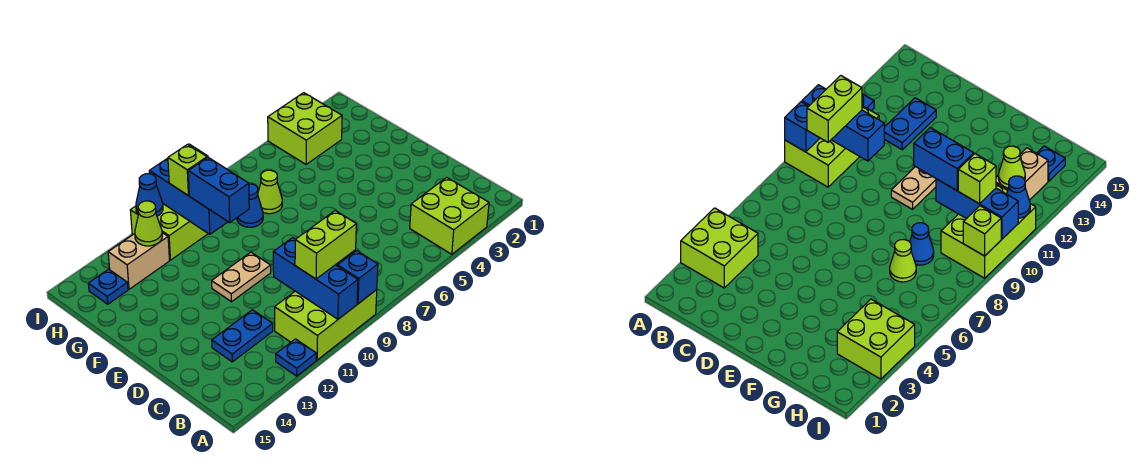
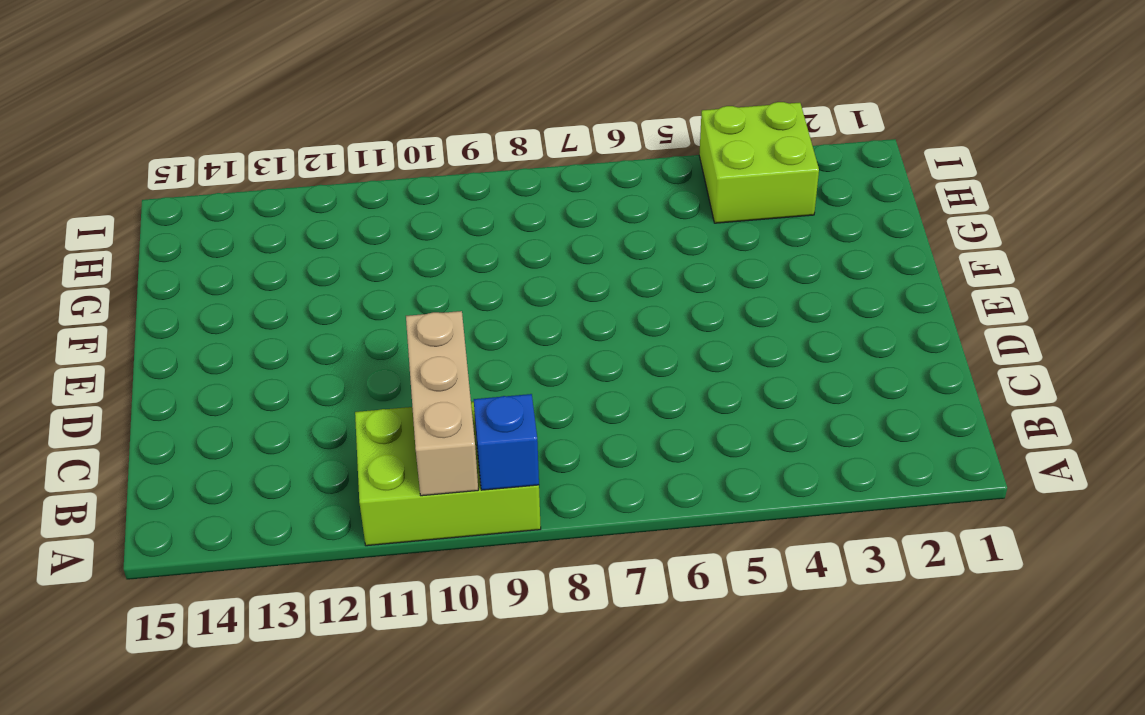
tan brick A10:C10 level 2 -> blue brick A10:C10 level 2
none -> lime brick A3:B4 level 1
none -> blue plate A12 level 1
none -> blue plate C12:C13 level 1

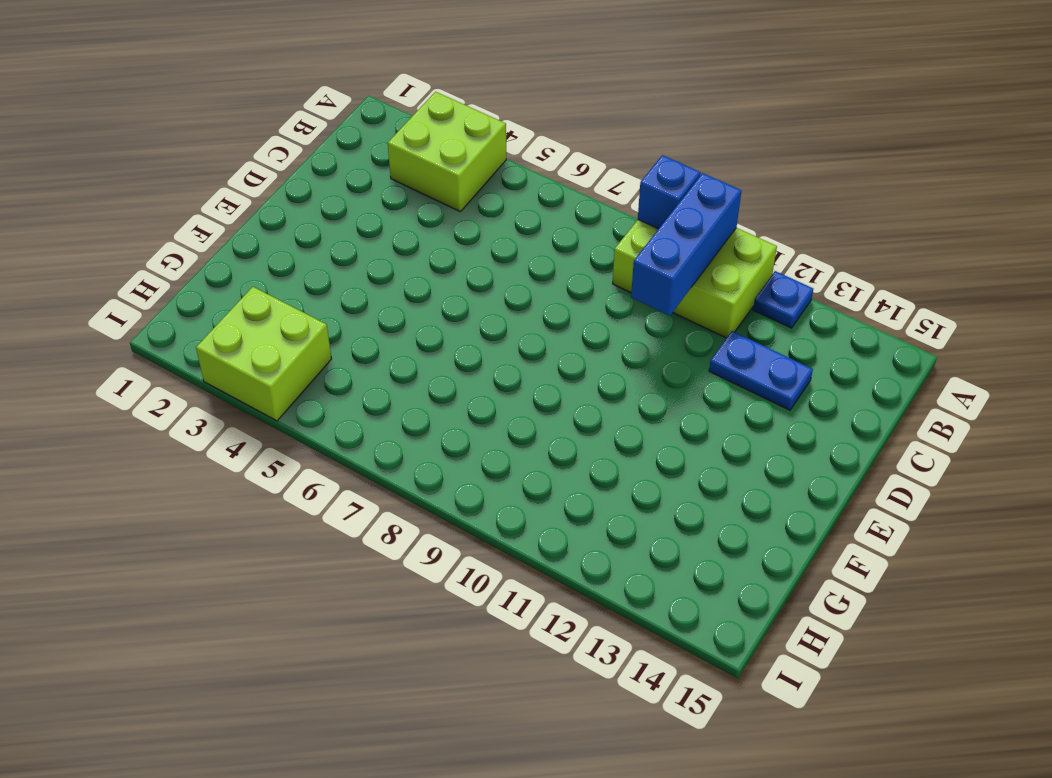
none -> tan plate E10:E11 level 1
none -> lime cone G7 level 1
none -> blue cone G8 level 1

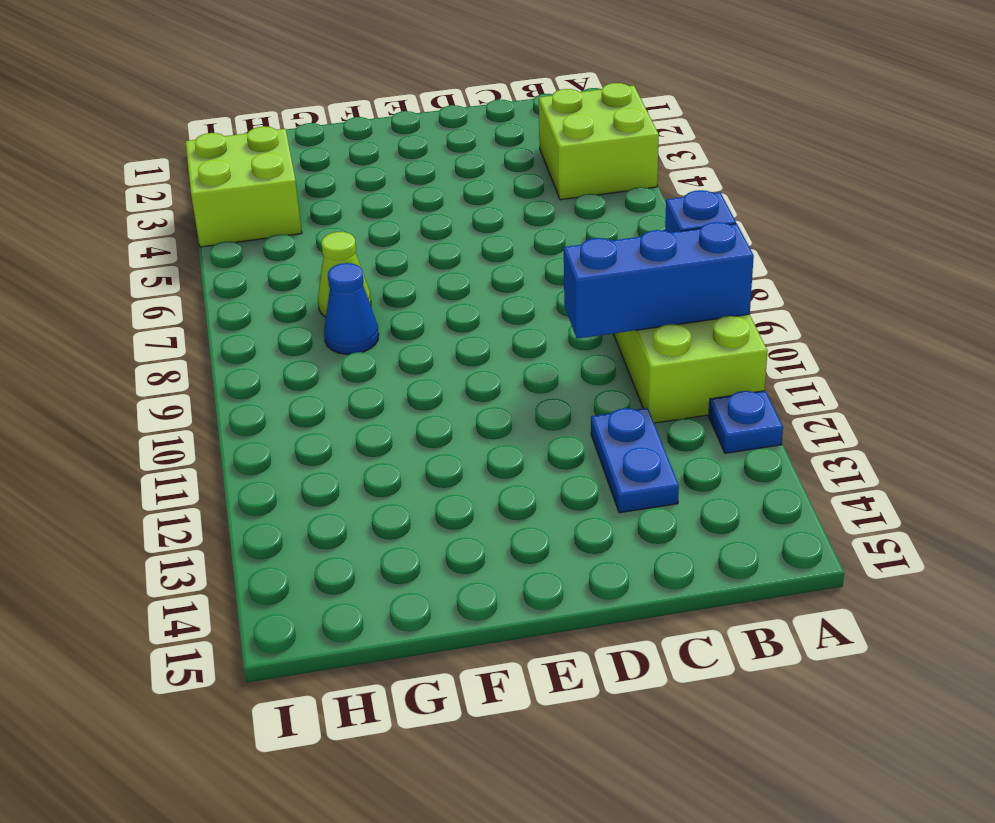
none -> tan plate E10:E11 level 1
none -> lime brick H9:I11 level 1
none -> tan brick H12:H13 level 1

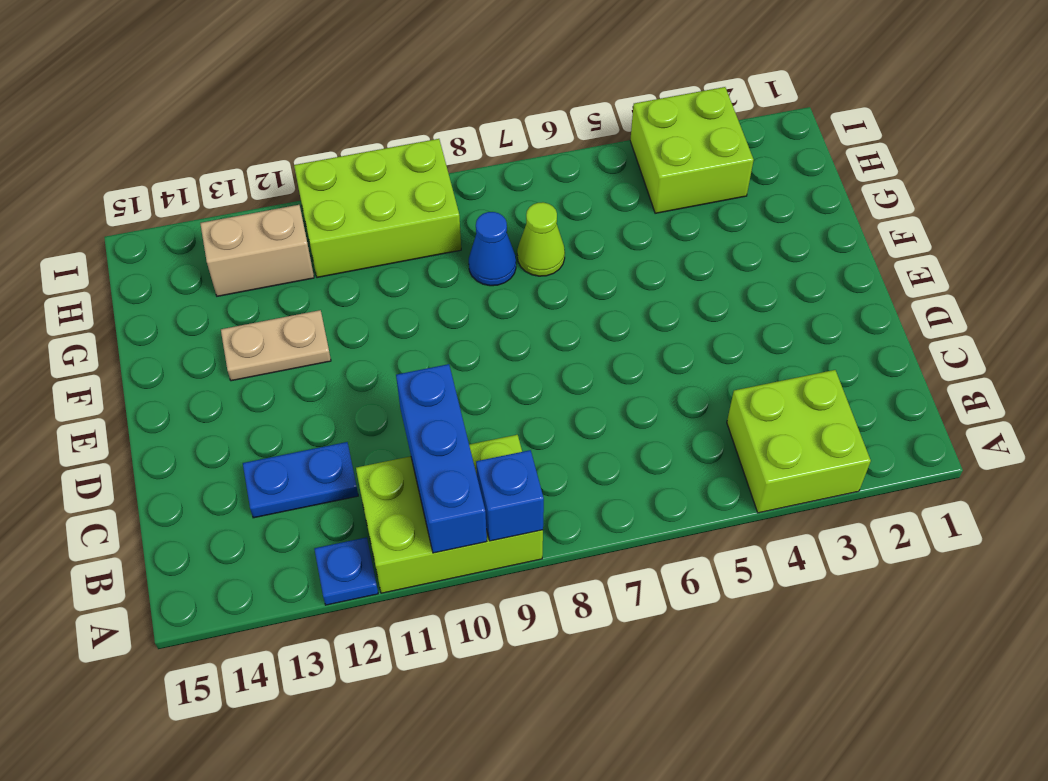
tan plate F12:F13 level 1 -> tan plate E10:E11 level 1
none -> blue plate H14 level 1
none -> blue brick G10:I10 level 2
none -> lime cone H12 level 2

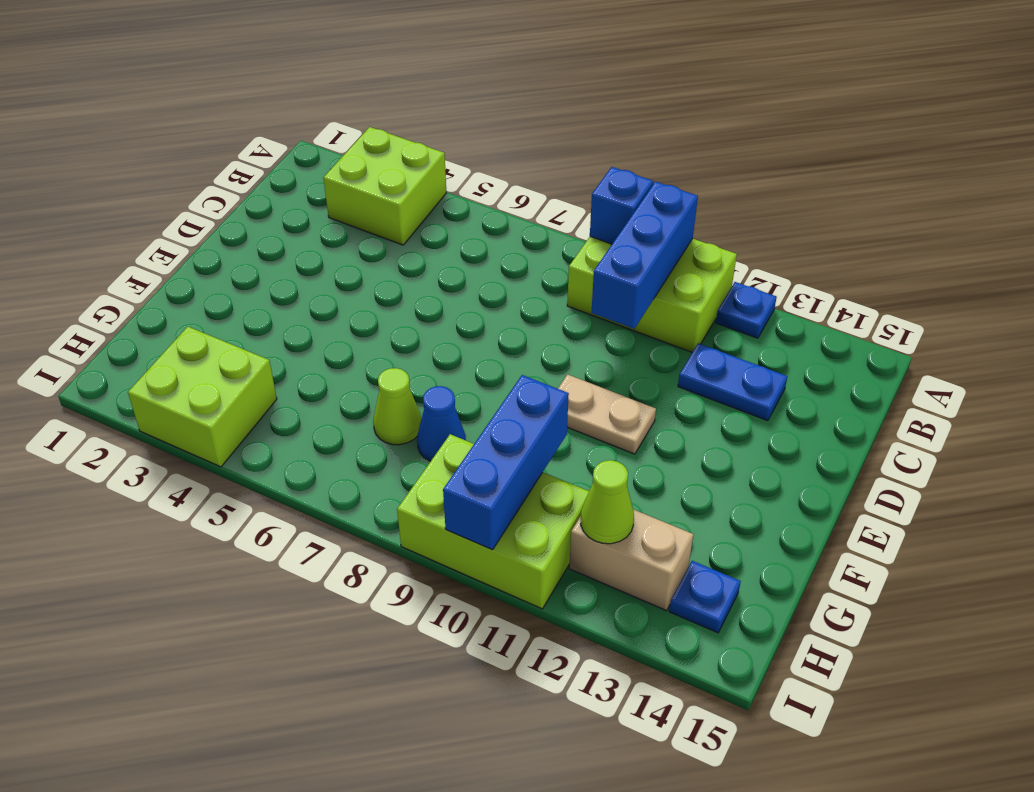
none -> lime brick I9 level 2
none -> blue cone I11 level 2
none -> lime brick B9:B10 level 3

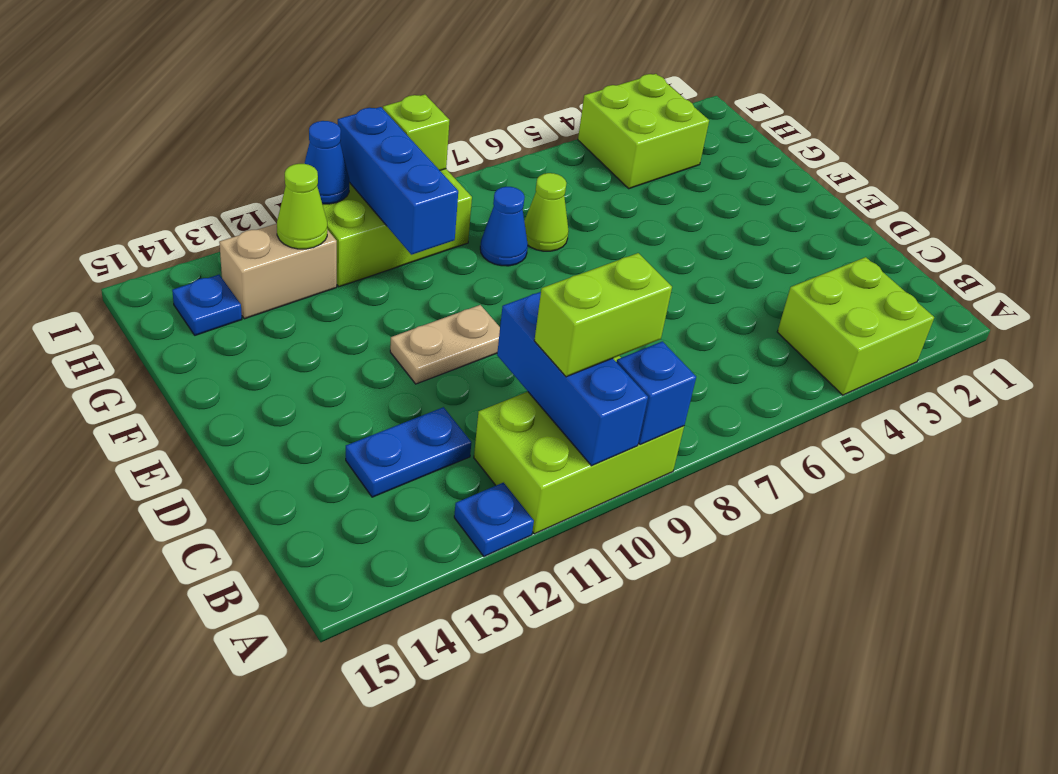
none -> blue brick F10:G10 level 3
none -> lime brick H10 level 3

